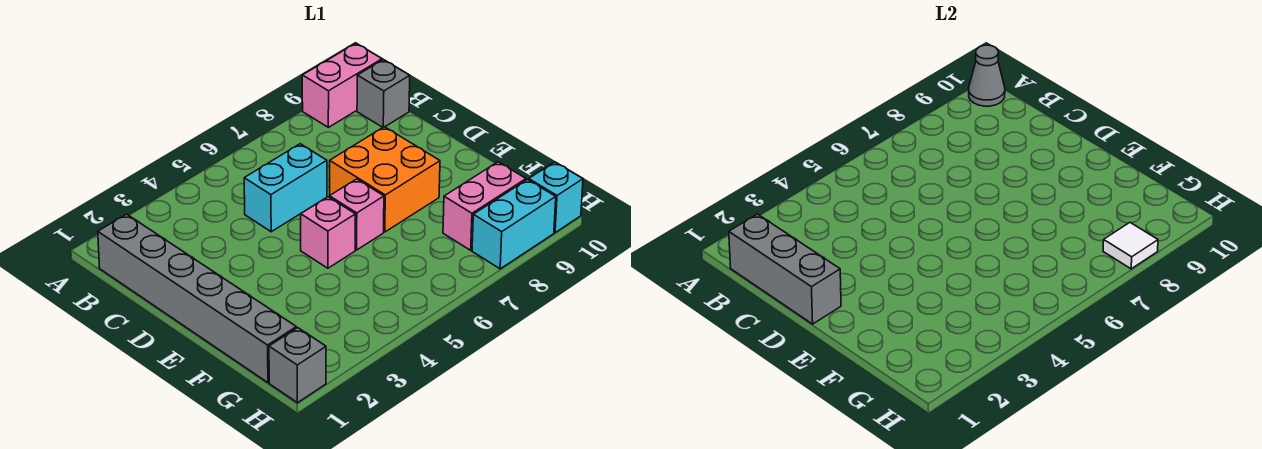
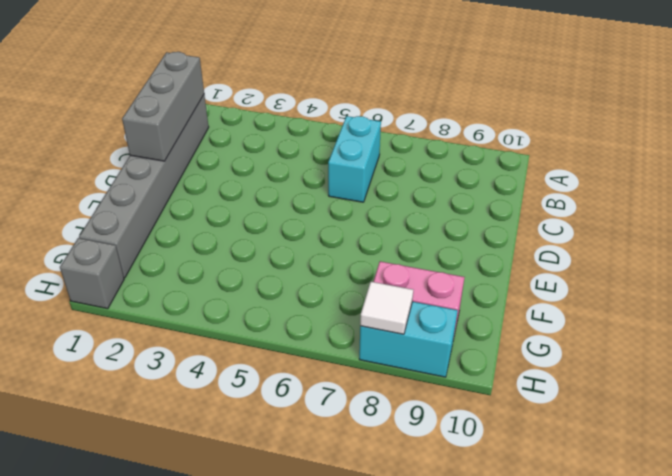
cyan brick B6:C6 level 1 -> cyan brick C5:C6 level 1
none -> pink brick A9:A10 level 1
none -> grey brick B10 level 1
none -> orange brick D7:E8 level 1

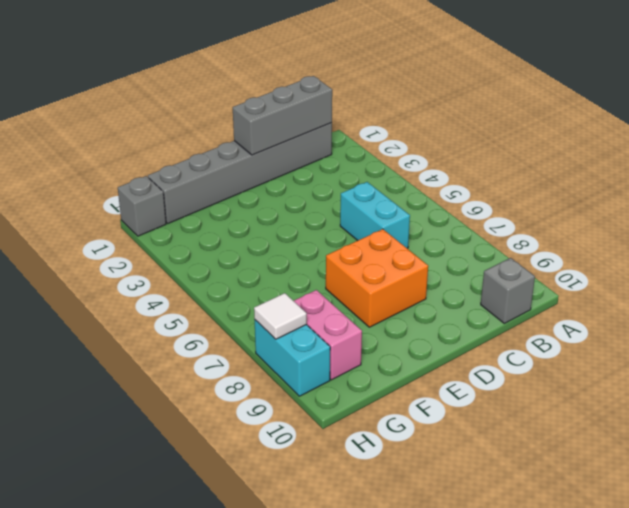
none -> pink brick A9:A10 level 1
none -> pink brick E5 level 1
none -> pink brick E6 level 1

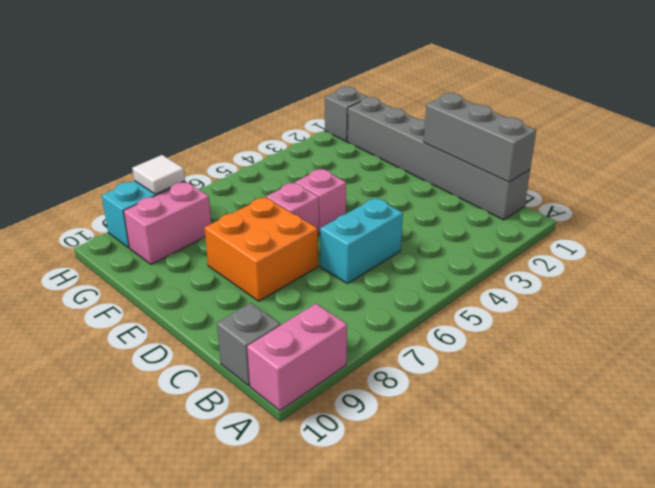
none -> cyan brick H10 level 1
none -> grey cone A10 level 2

